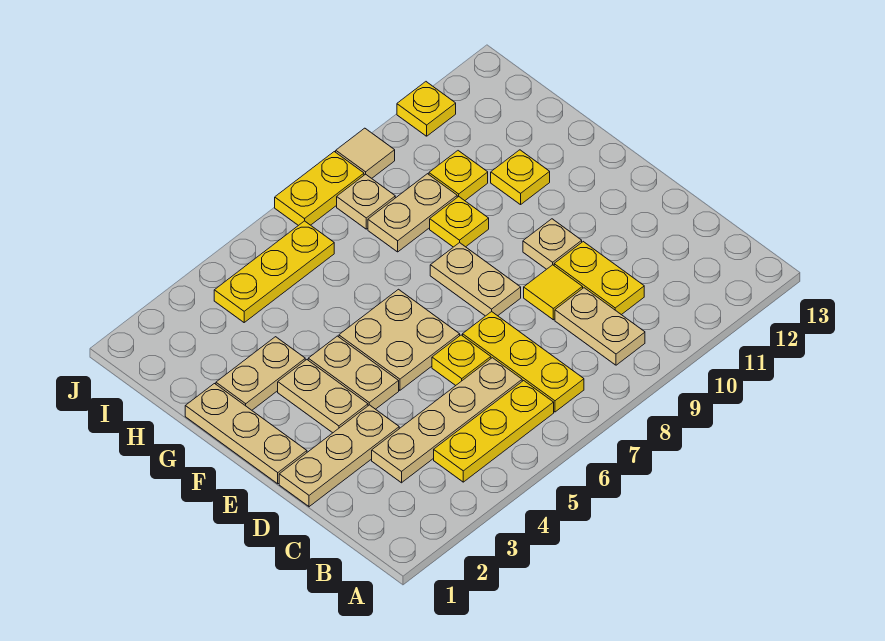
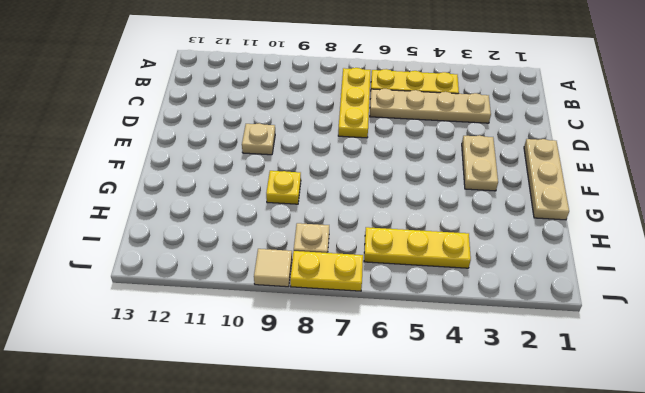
none -> tan plate B9:C9 level 1
none -> yellow plate C10:D10 level 1
none -> tan plate D1:D3 level 1

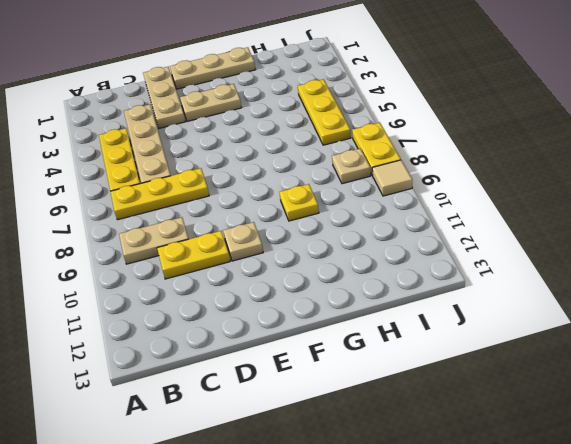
none -> yellow plate D6 level 1
none -> yellow tile D9 level 1
none -> tan plate E4:F4 level 1

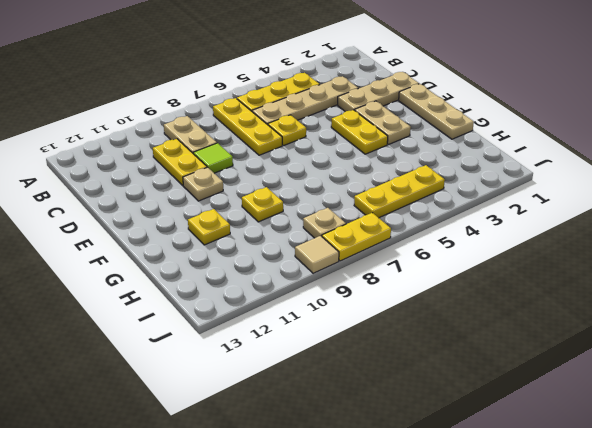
lime tile D9 level 1 -> yellow tile D9 level 1
yellow plate E4:F4 level 1 -> tan plate E4:F4 level 1
none -> tan plate E5:F6 level 1
none -> tan plate E8:F8 level 1
none -> tan plate G2:G3 level 1

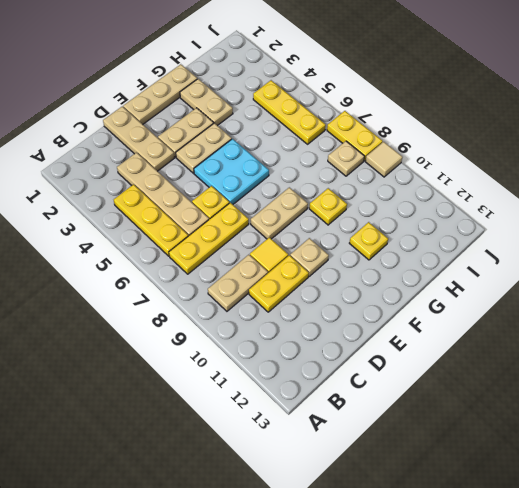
cyan plate E5:F6 level 1 -> tan plate E5:F6 level 1
none -> tan plate H8:H9 level 1
none -> yellow plate H10 level 1
none -> yellow plate J11 level 1

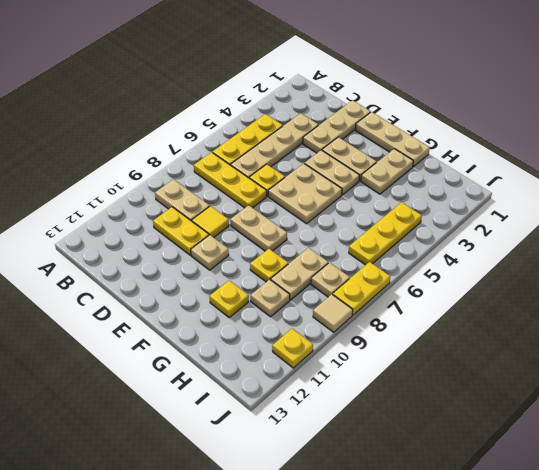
tan plate H10 level 1 -> yellow plate H10 level 1

